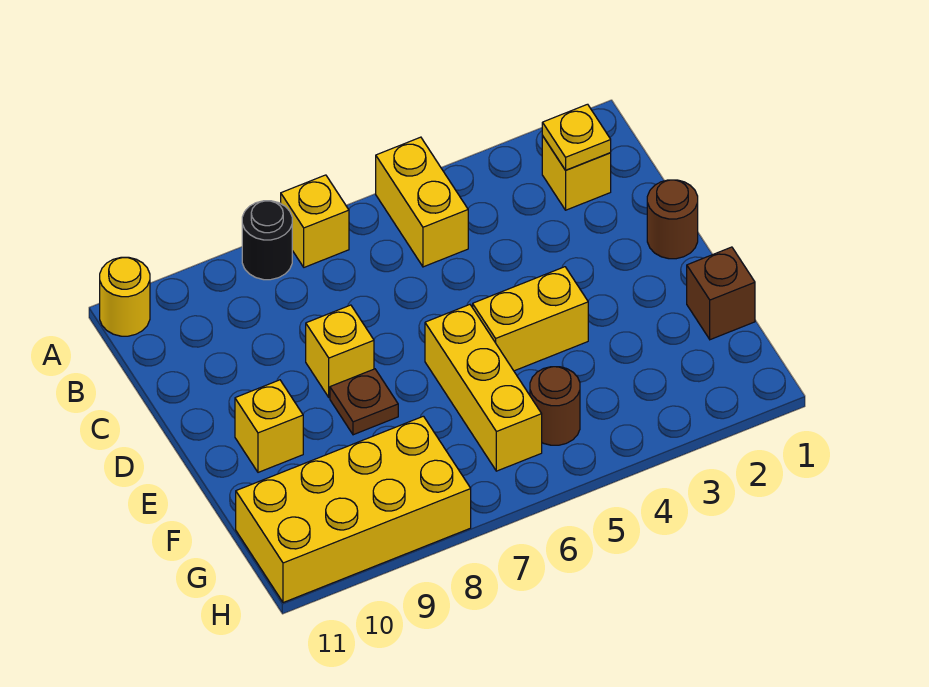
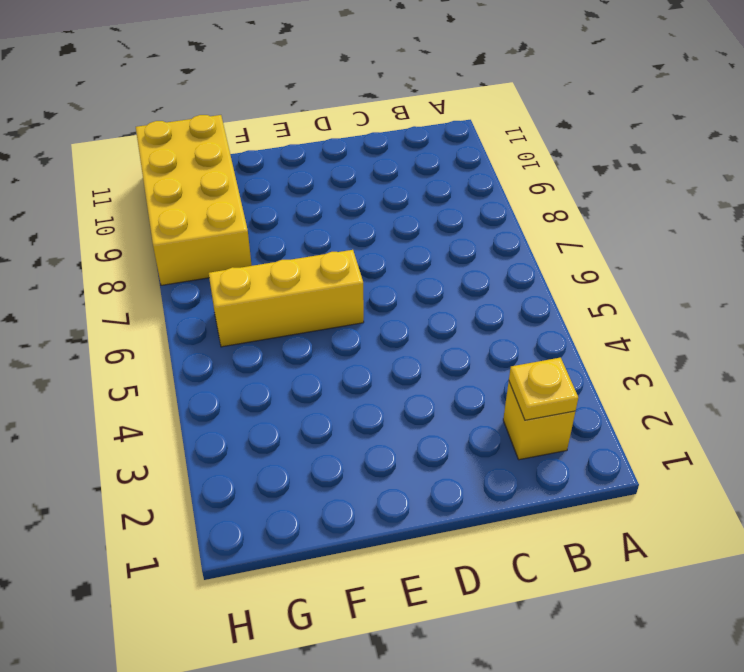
none -> yellow brick A5:B5 level 1
none -> yellow brick A7 level 1
none -> black round brick A8 level 1

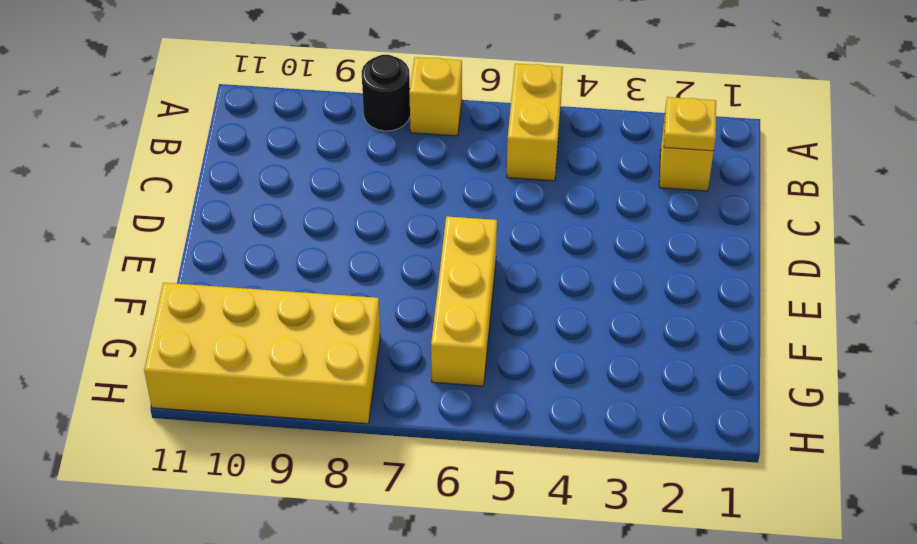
none -> yellow round brick A11 level 1
none -> brown round brick D1 level 1
none -> yellow brick D8 level 1

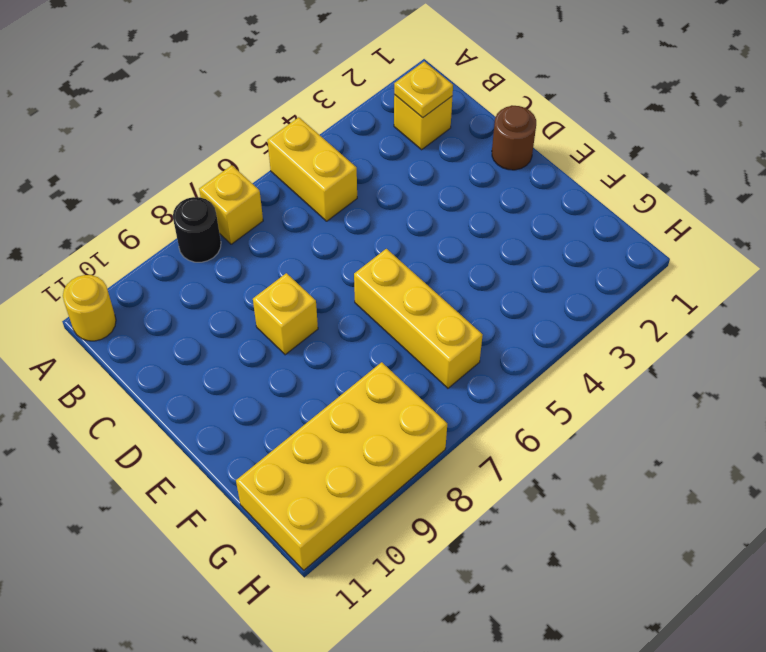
none -> yellow brick E4:E5 level 1
none -> brown plate E8 level 1
none -> yellow brick E10 level 1

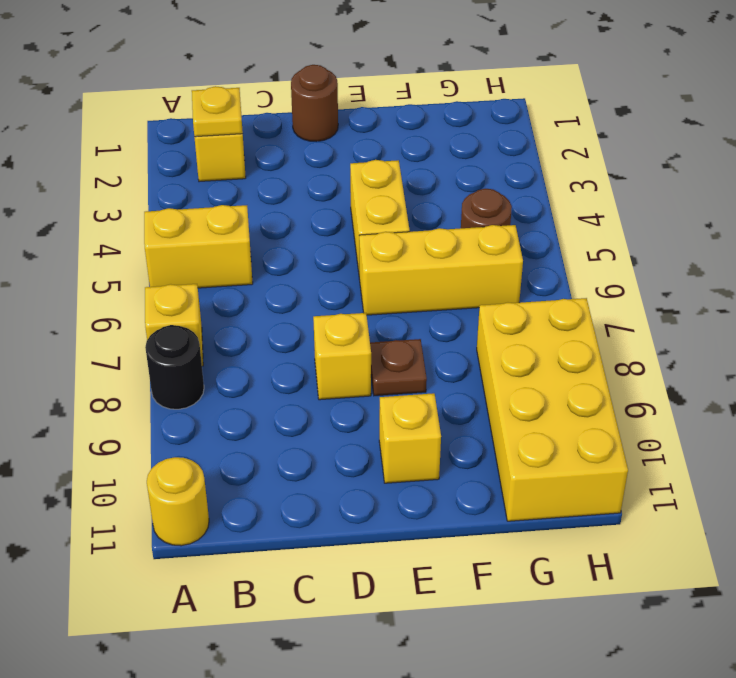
none -> brown brick F1 level 1

